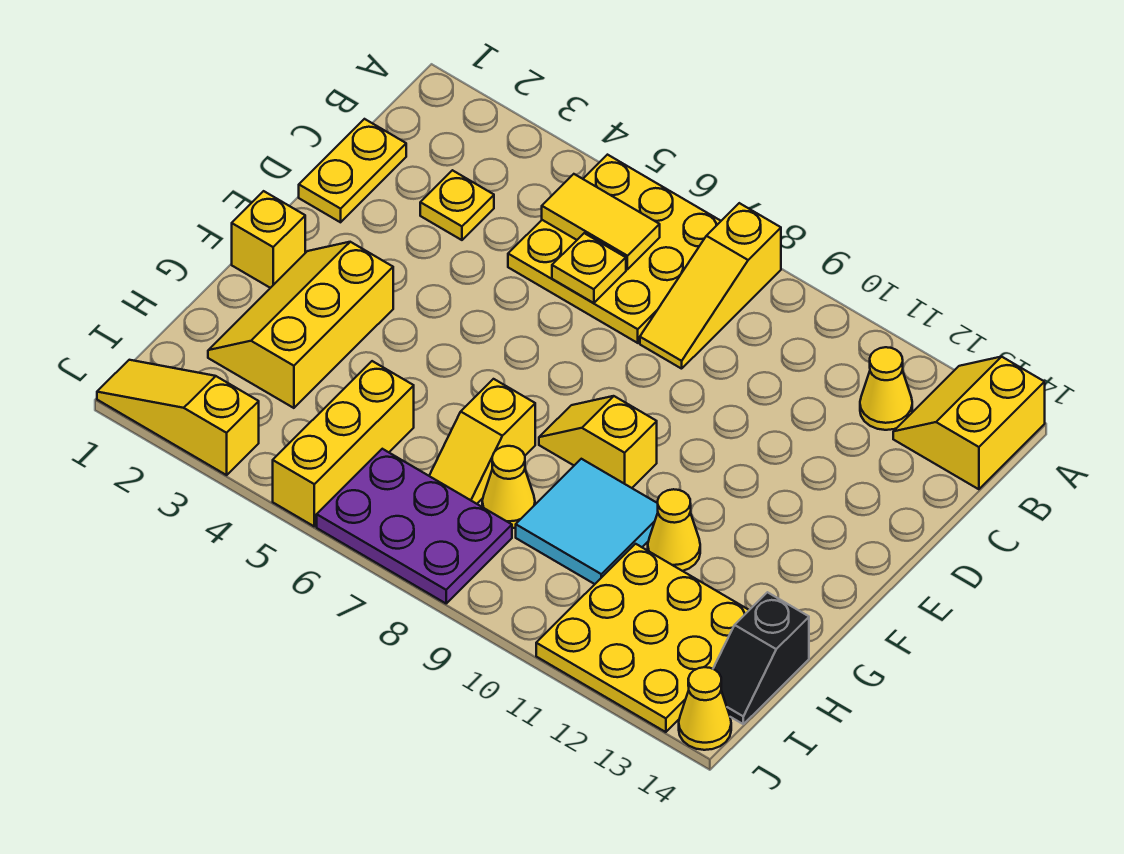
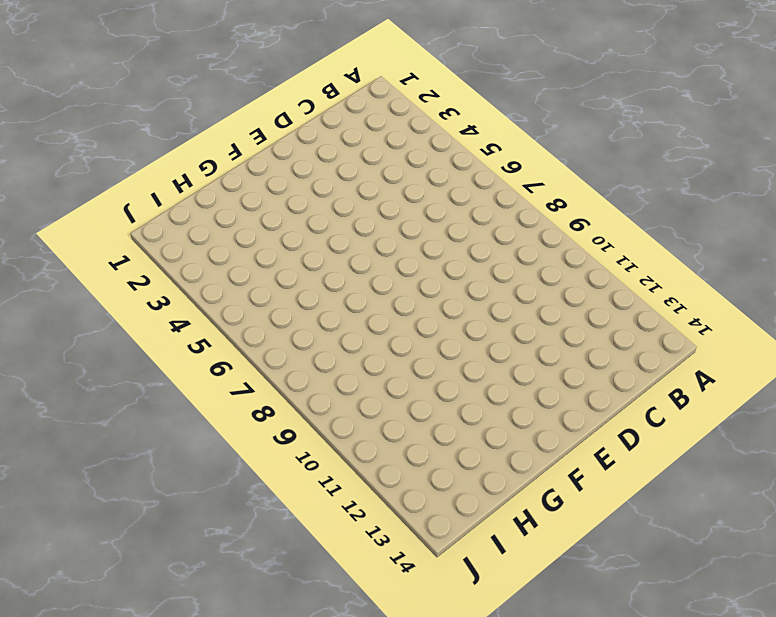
none -> yellow plate A5:C7 level 1
none -> yellow slope A8:C8 level 1 top A
none -> yellow slope A13:B14 level 1 top 14

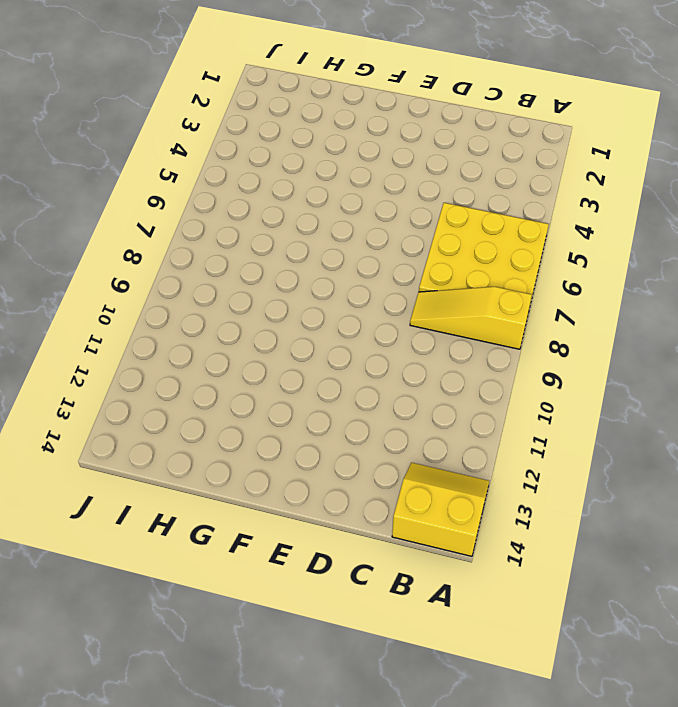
none -> yellow cone B12 level 1
none -> yellow plate C1:D1 level 1
none -> yellow plate C3 level 1

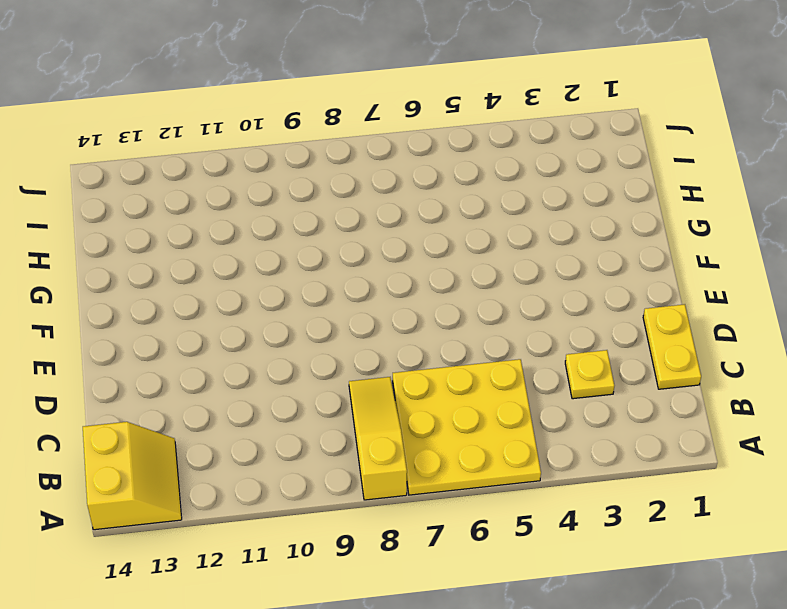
none -> yellow cone B12 level 1
none -> yellow brick F1 level 1
none -> yellow slope F2:H3 level 1 top 3

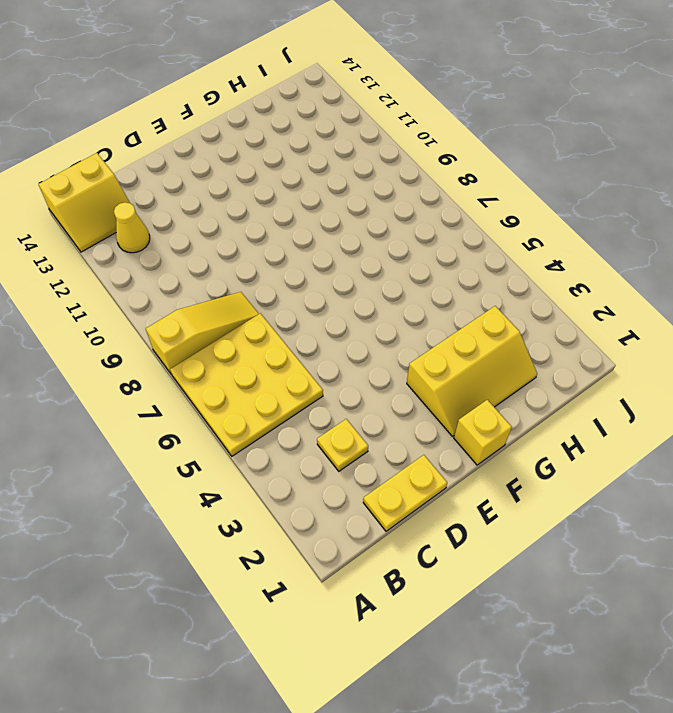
none -> yellow slope F8:F9 level 1 top 9
none -> yellow slope G7:H7 level 1 top G
none -> cyan tile G9:H10 level 1

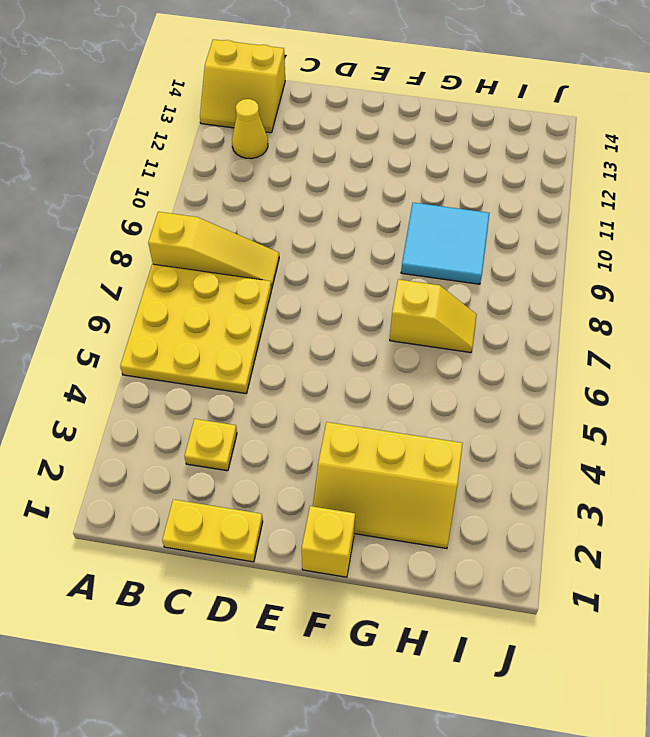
none -> yellow slope F8:F9 level 1 top 9
none -> yellow cone G11 level 1
none -> yellow brick H5:J5 level 1

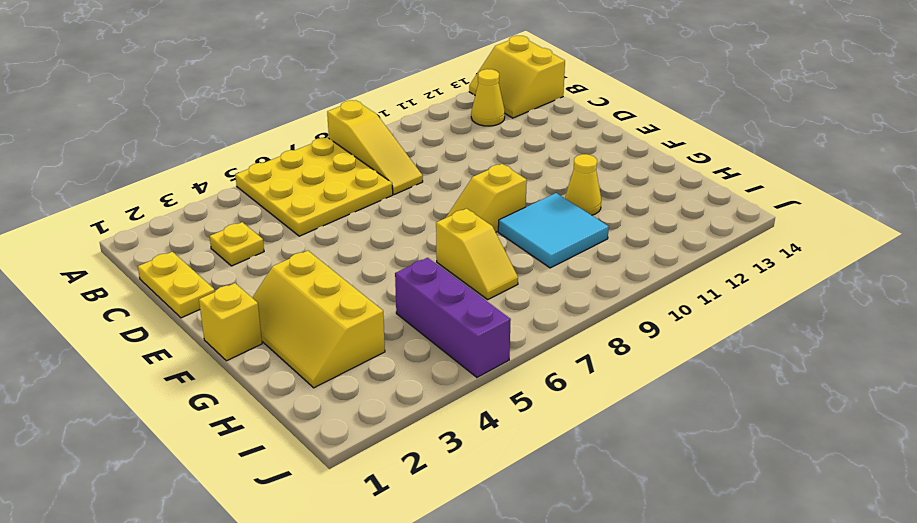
purple brick H5:J5 level 1 -> yellow brick H5:J5 level 1
none -> yellow cone H8 level 1
none -> yellow plate H11:J13 level 1
none -> black slope H14:I14 level 1 top H

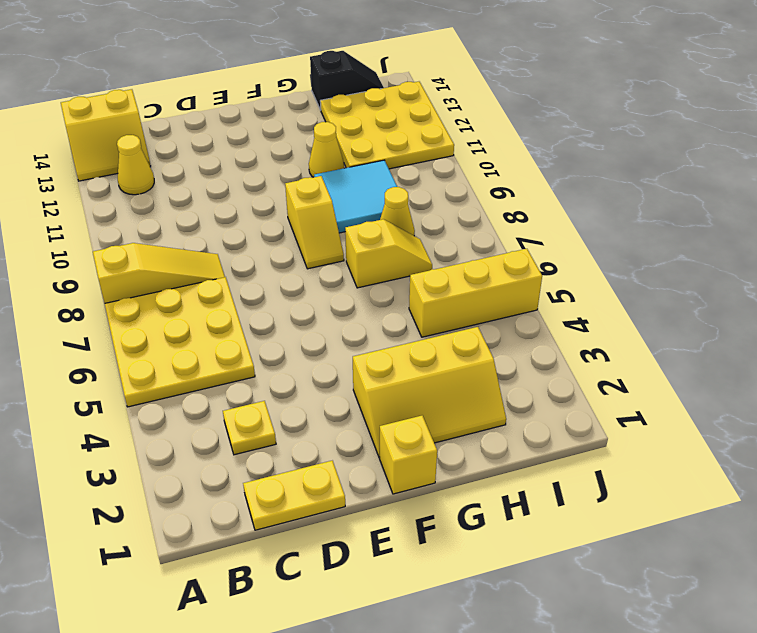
none -> purple plate I6:J8 level 1
none -> yellow slope J1:J3 level 1 top 3
none -> yellow cone J14 level 1

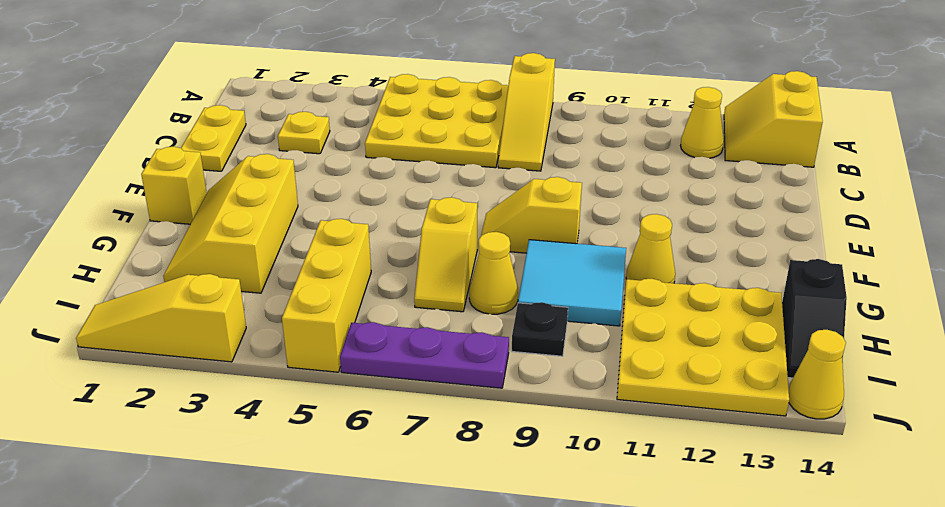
black plate I9 level 1 -> none
purple plate J6:J8 level 1 -> purple plate I6:J8 level 1
none -> yellow tile B5:B6 level 2
none -> yellow plate C6 level 2

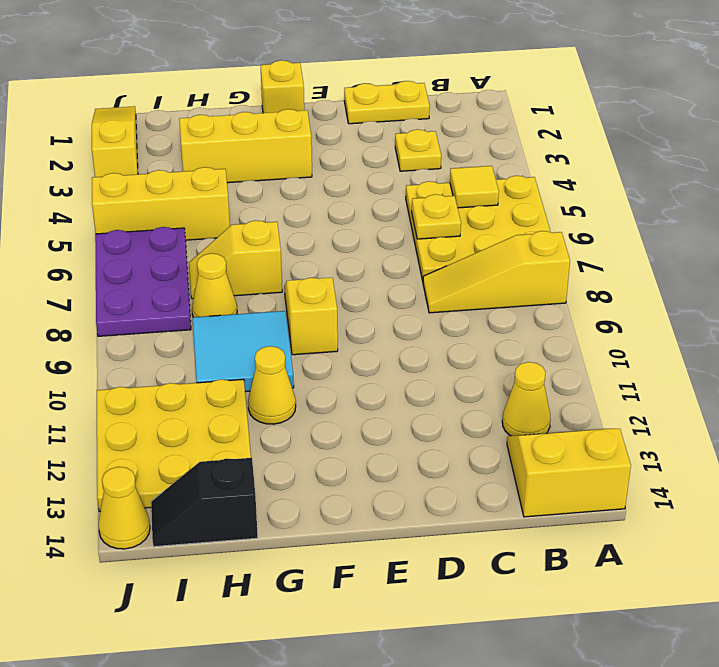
yellow tile B5 level 2 -> yellow tile B5:B6 level 2

